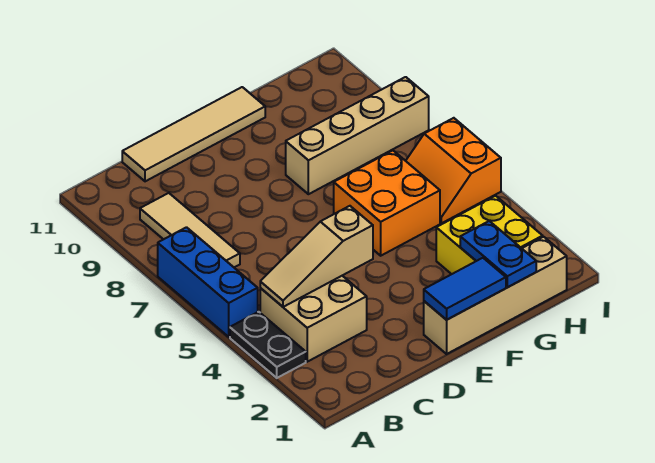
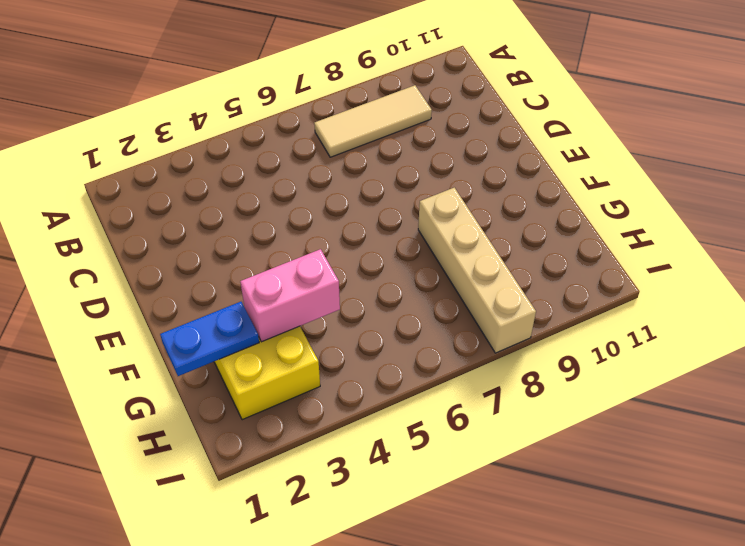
pink brick G3:G4 level 2 -> none
none -> black plate A3:A4 level 1
none -> blue brick A5:A7 level 1
none -> tan brick B3:C4 level 1

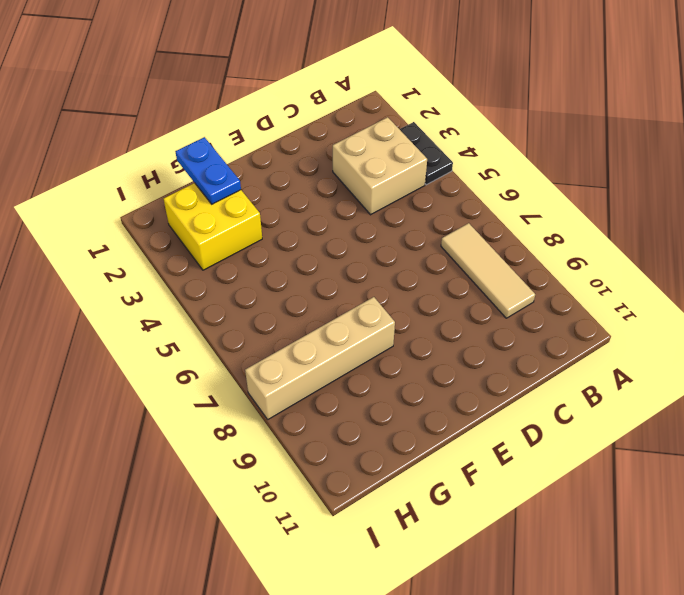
none -> blue brick A5:A7 level 1
none -> tan tile C11:F11 level 1
none -> tan brick E1:H1 level 1

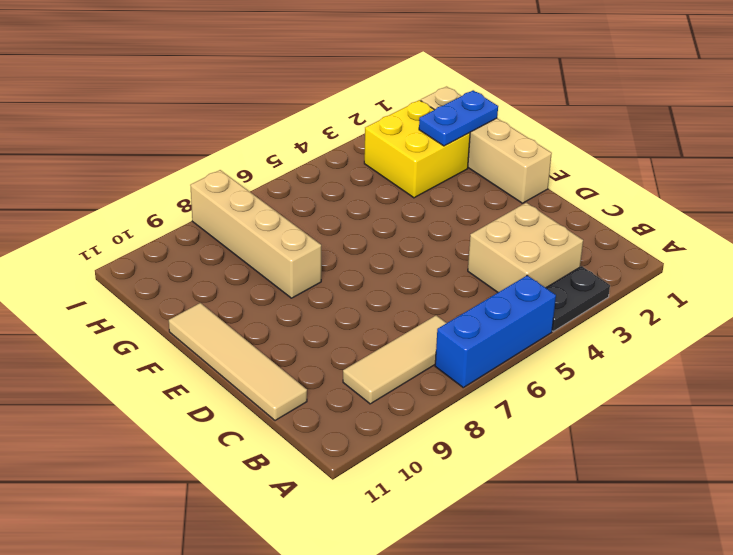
none -> orange brick F5:G6 level 1
none -> orange slope H5:I6 level 1 top I
none -> tan slope B4:D4 level 2 top D

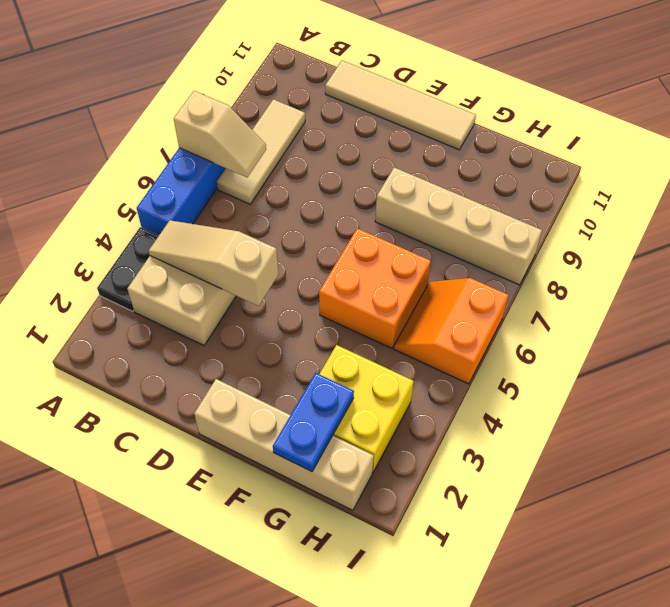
tan slope A7:B7 level 2 top A -> none
none -> blue tile E1:F1 level 2

